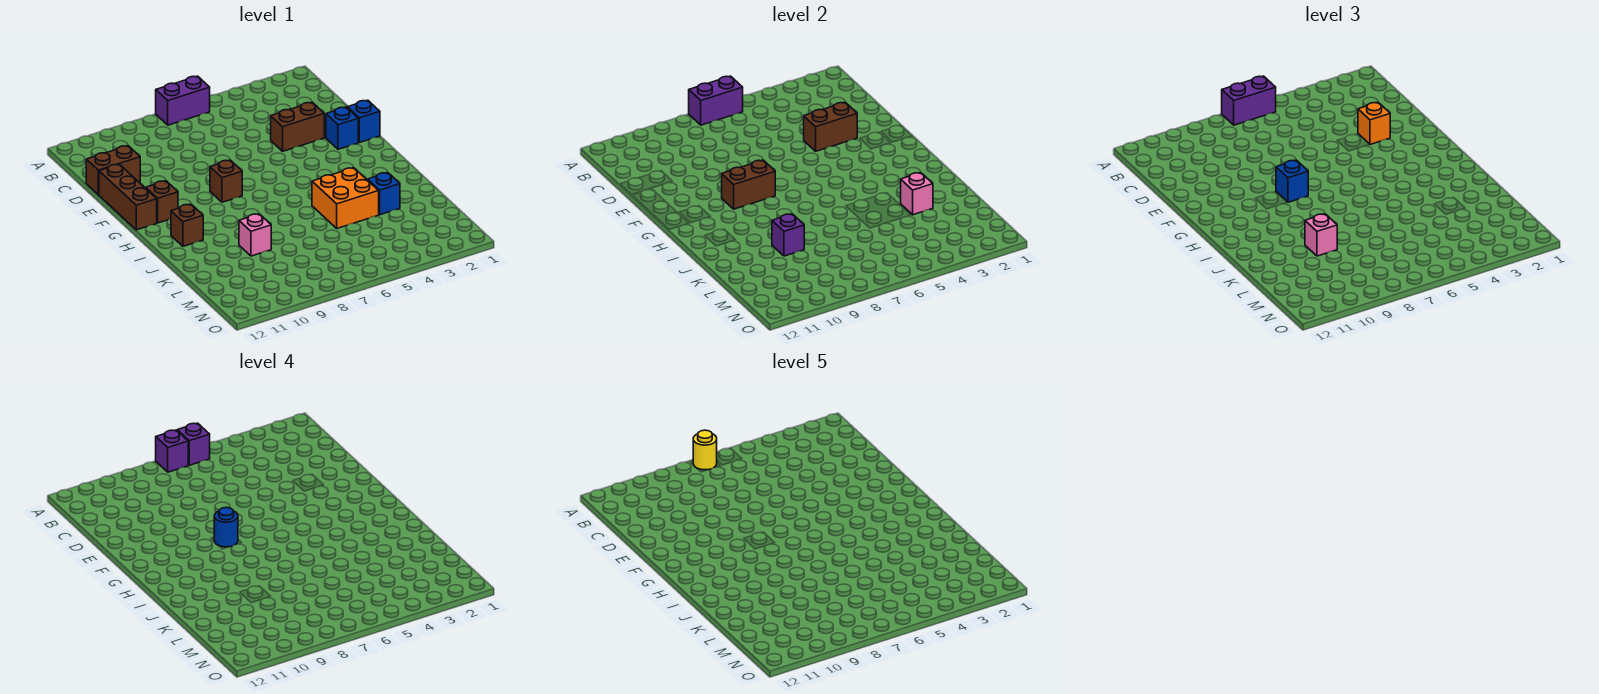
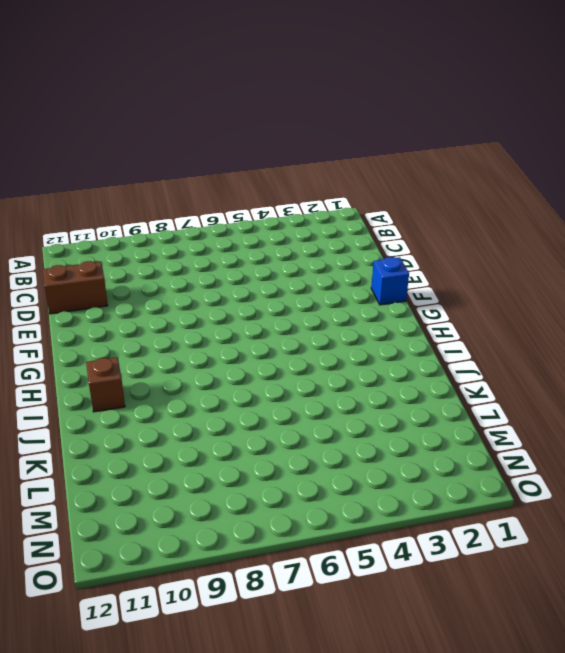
none -> purple brick A6:A7 level 1
none -> brown brick E3:E4 level 1
none -> brown brick E12:G12 level 1

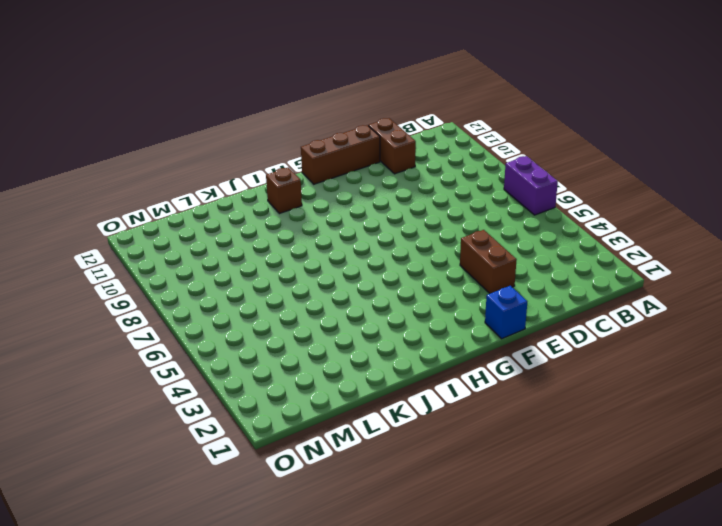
none -> blue brick F2 level 1
none -> brown brick G8 level 1
none -> brown brick G11 level 1

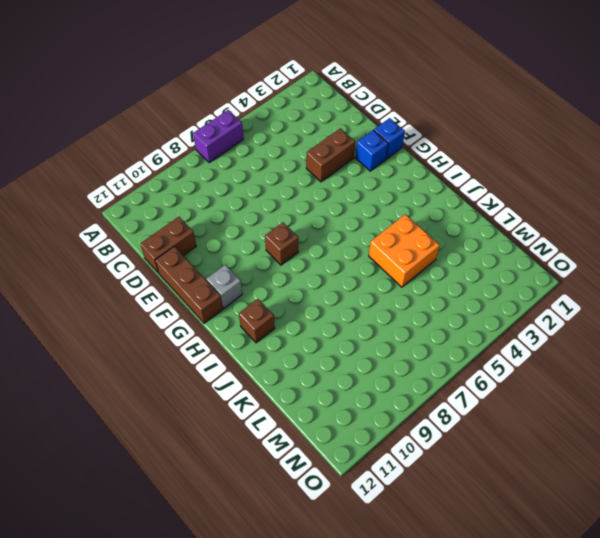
grey brick G11 level 1 -> brown brick G11 level 1
none -> blue brick K3 level 1
none -> pink brick K9 level 1
none -> purple brick A6:A7 level 2

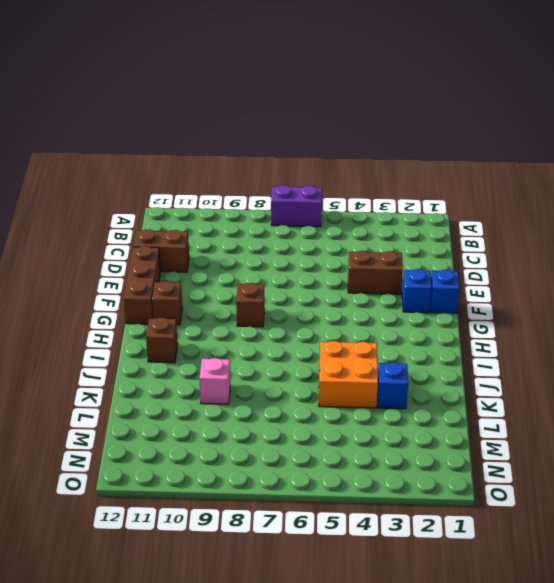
none -> purple brick A6:A7 level 2
none -> brown brick E3:E4 level 2
none -> brown brick G8:G9 level 2

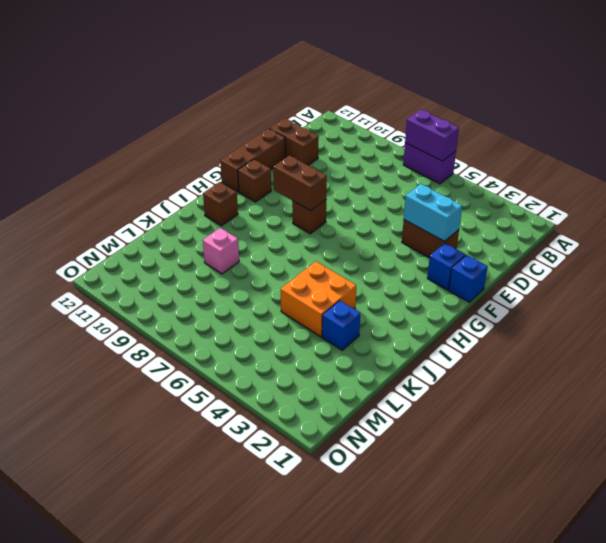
cyan brick E3:E4 level 2 -> brown brick E3:E4 level 2
none -> pink brick K3 level 2
none -> purple brick K9 level 2
none -> purple brick A6:A7 level 3

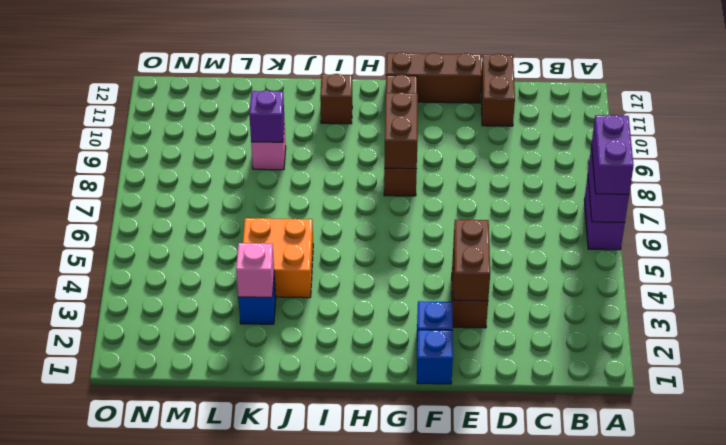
none -> orange brick E3 level 3
none -> blue brick G8 level 3
none -> pink brick K9 level 3

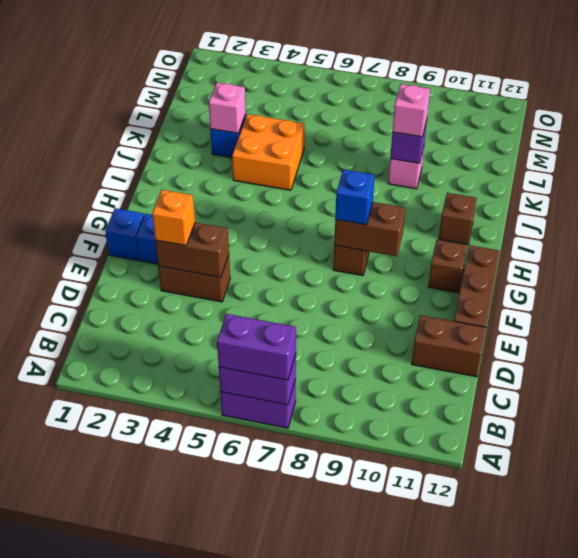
none -> purple brick A6 level 4
none -> purple brick A7 level 4
none -> blue round brick G8 level 4

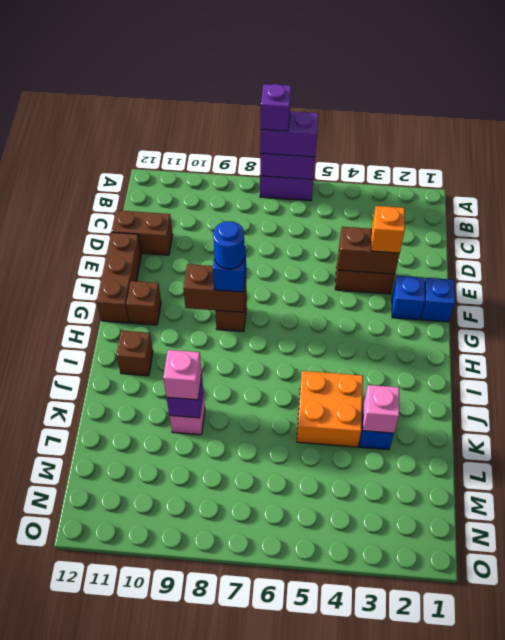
none -> purple brick A6 level 4
none -> yellow round brick A7 level 5

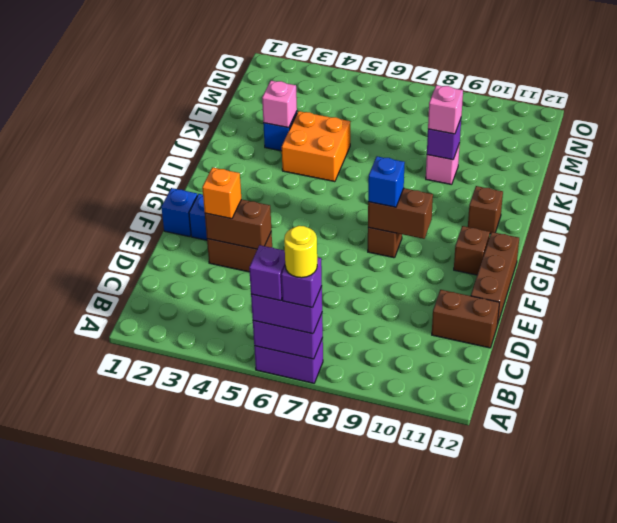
none -> blue round brick G8 level 4

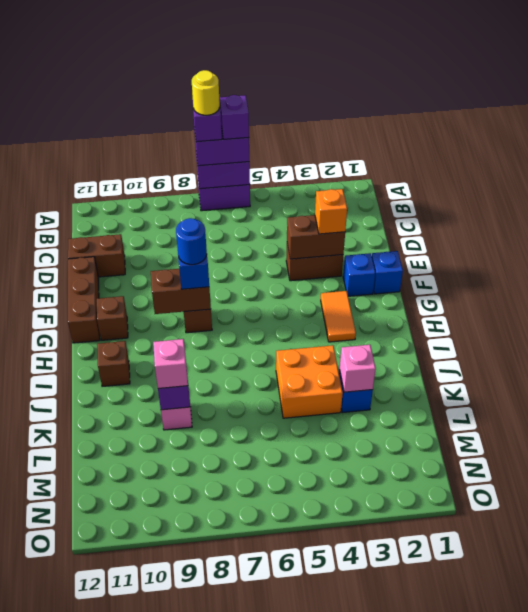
orange tile G3:H3 level 1 -> none

